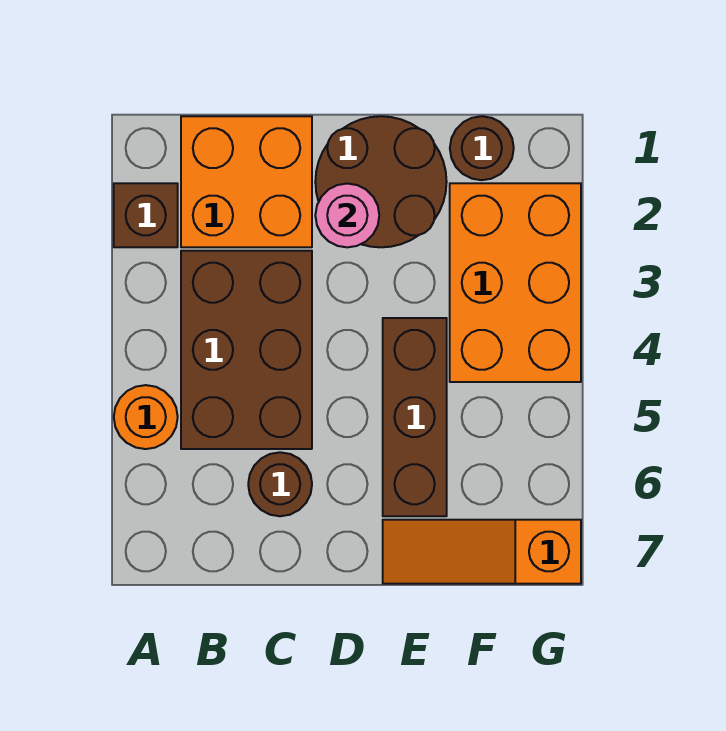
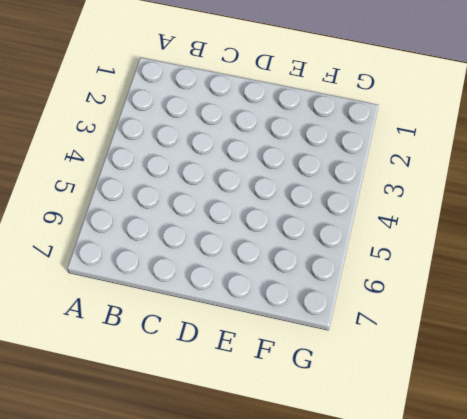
none -> brown brick A2 level 1
none -> orange round brick A5 level 1

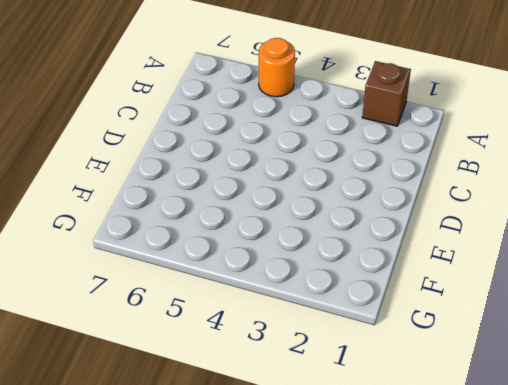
none -> orange brick B1:C2 level 1
none -> brown brick B3:C5 level 1

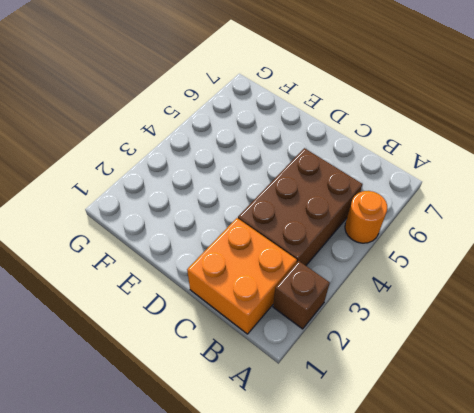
none -> brown round brick C6 level 1
none -> brown round brick D1:E2 level 1

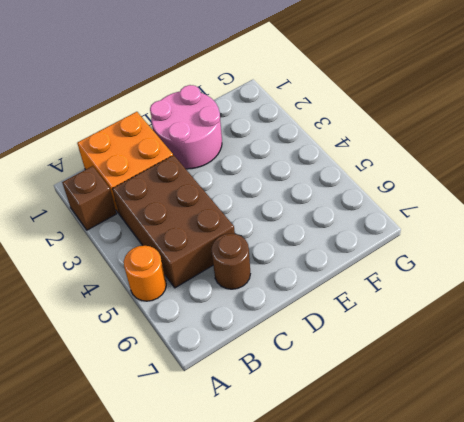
pink round brick D1:E2 level 1 -> brown round brick D1:E2 level 1
none -> brown brick E4:E6 level 1
none -> orange slope E7:G7 level 1 top G

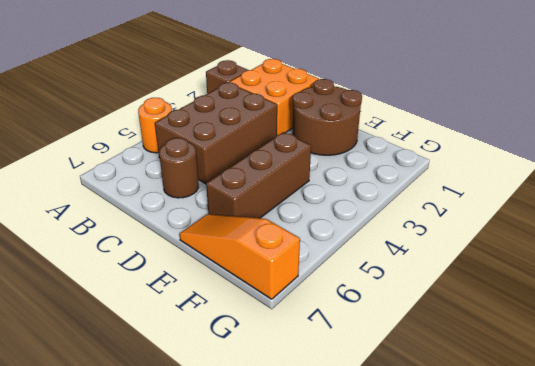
none -> brown round brick F1 level 1
none -> orange brick F2:G4 level 1

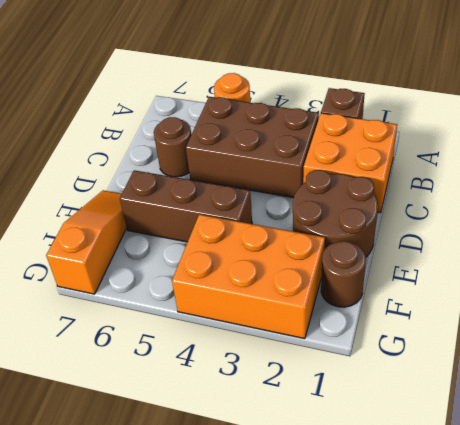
none -> pink round brick D2 level 2

